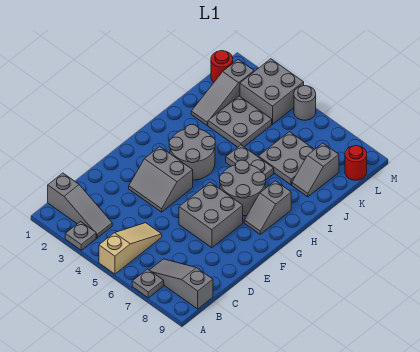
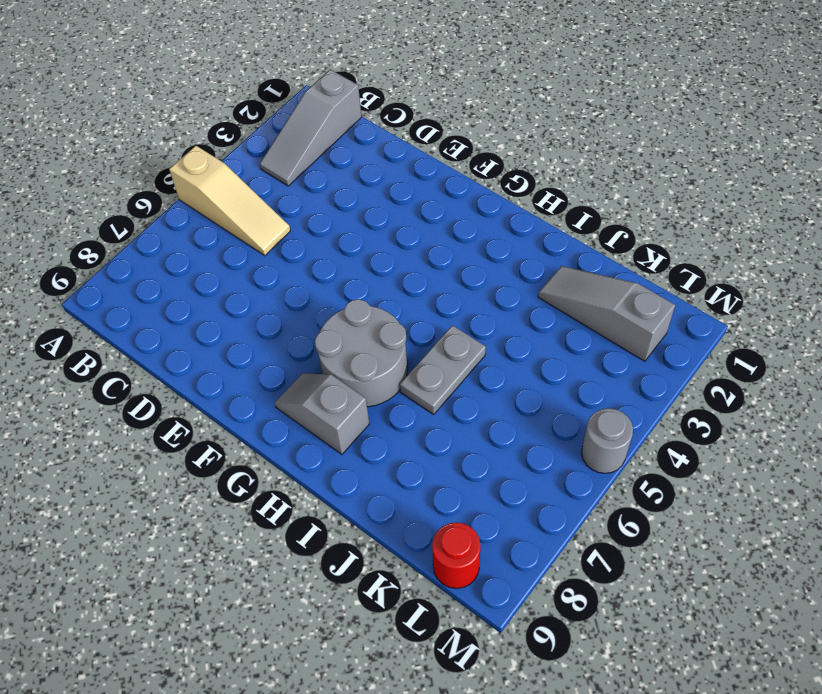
none -> grey plate A3 level 1
none -> grey plate A7 level 1
none -> grey slope B7:B9 level 1 top 9

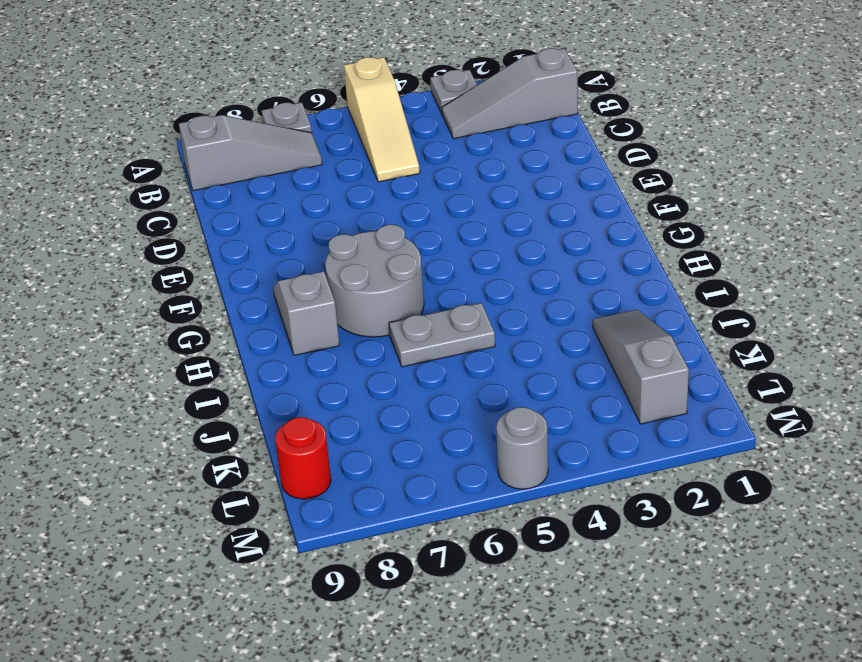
none -> grey slope E3:F4 level 1 top F
none -> grey brick E6:F7 level 1
none -> grey round brick G3:H4 level 1

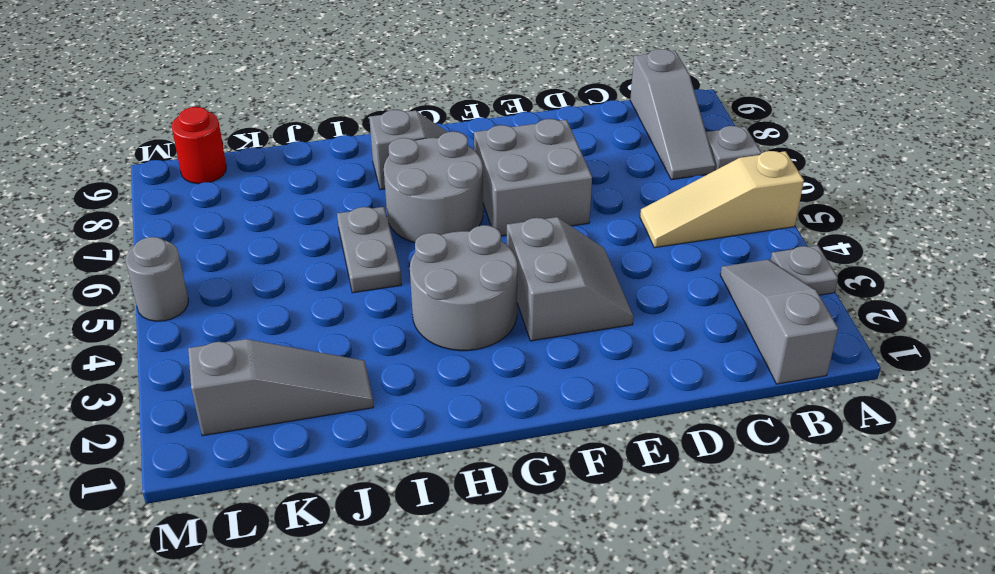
none -> grey plate J3:K4 level 1
none -> grey plate J6:K7 level 1
none -> grey slope J8:K8 level 1 top K

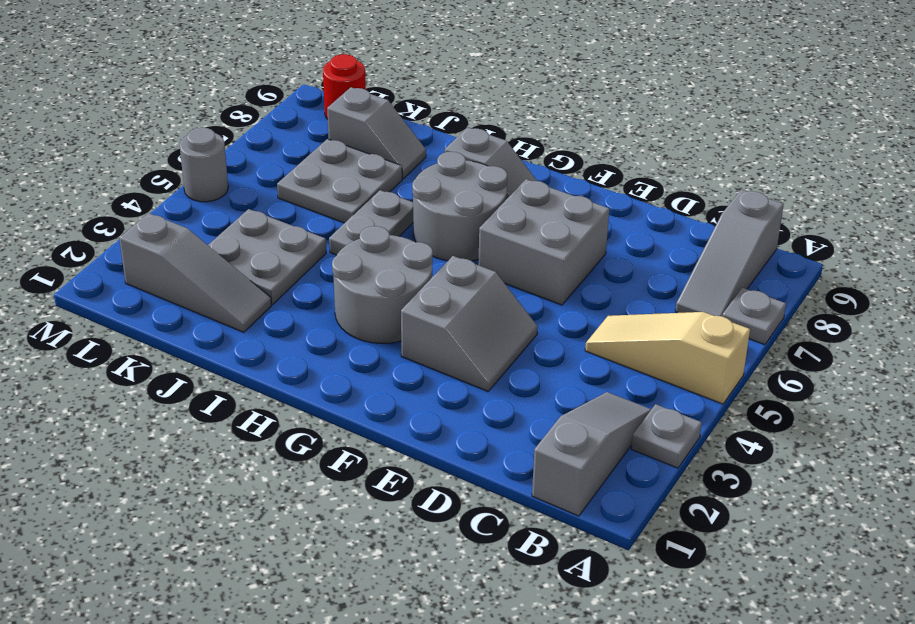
none -> red round brick L1 level 1
none -> grey brick L3:M4 level 1

